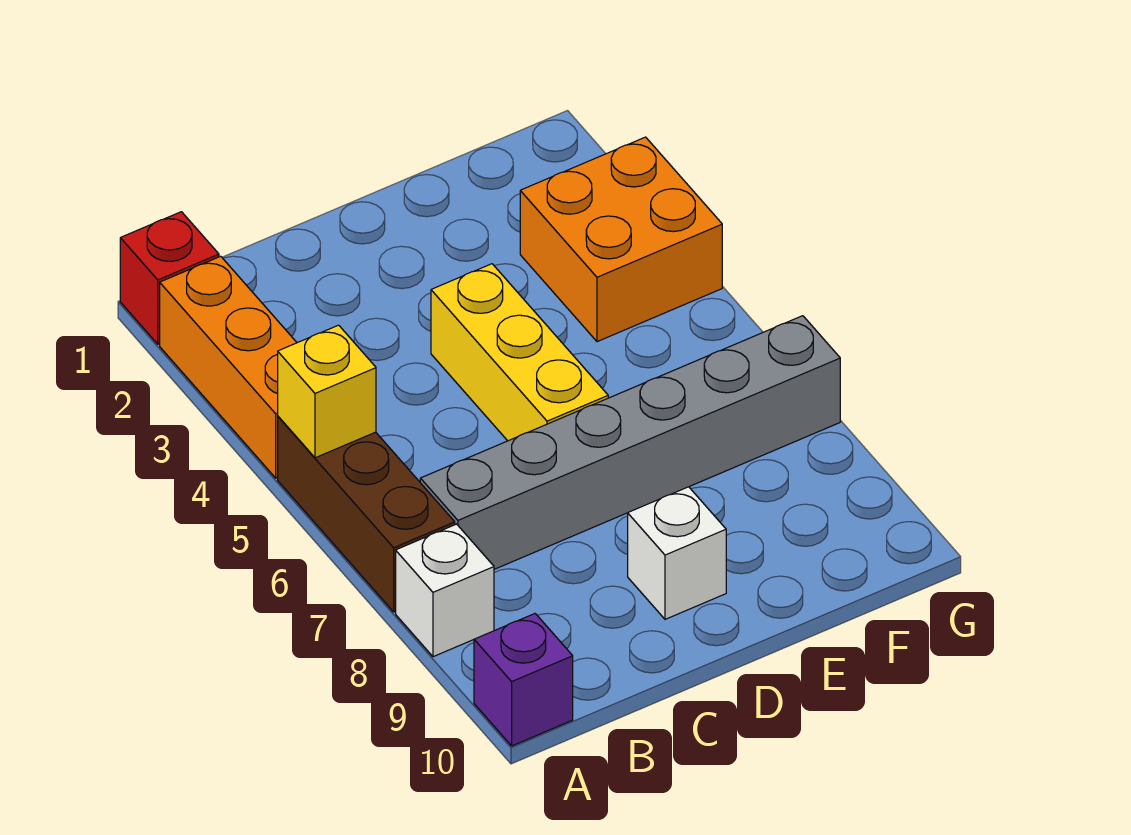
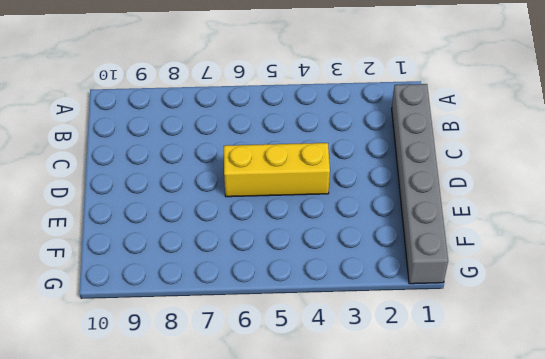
grey brick B1:G1 level 1 -> grey brick B7:G7 level 1
none -> red brick A1 level 1
none -> orange brick A2:A4 level 1

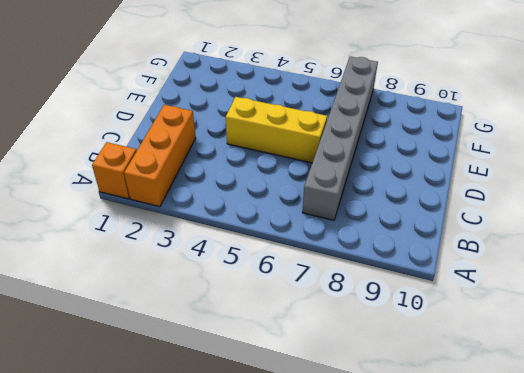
orange brick A1 level 1 -> red brick A1 level 1
orange brick A2:C2 level 1 -> orange brick A2:A4 level 1
none -> brown brick A5:A7 level 1
none -> white brick A8 level 1

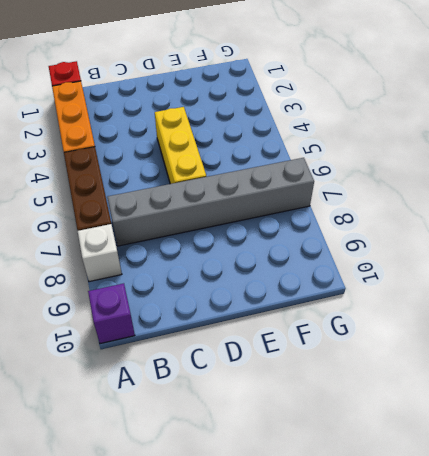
none -> white brick D9 level 1
none -> orange brick F3:G4 level 1

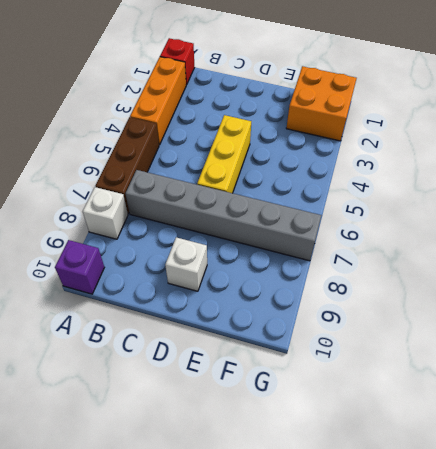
orange brick F1:G2 level 1 -> orange brick F3:G4 level 1
none -> yellow brick A5 level 2

